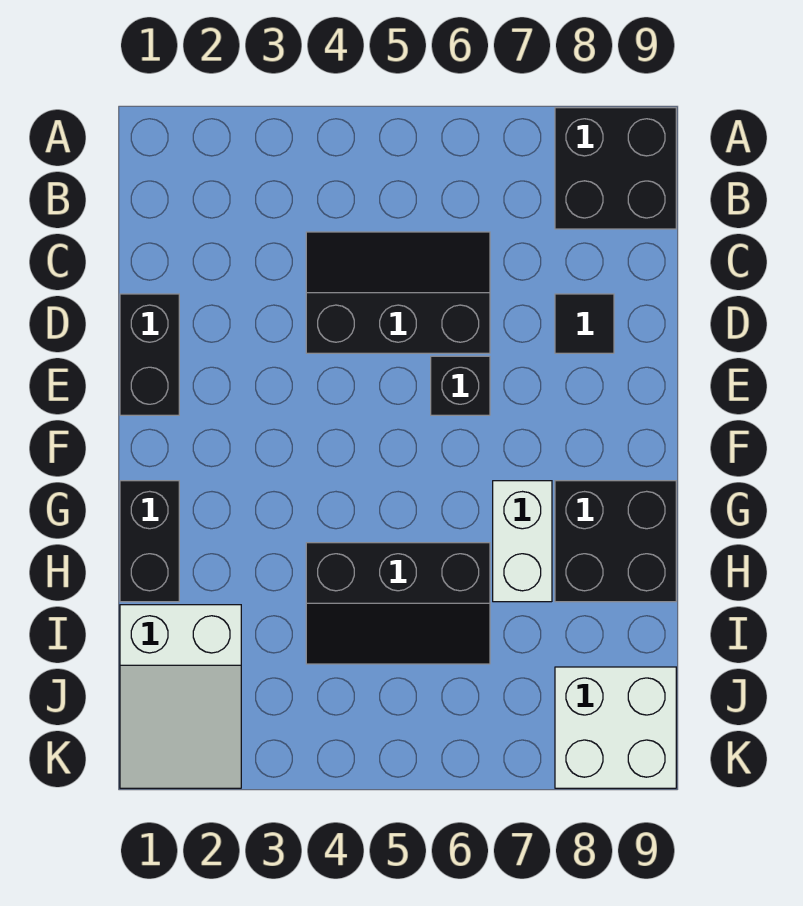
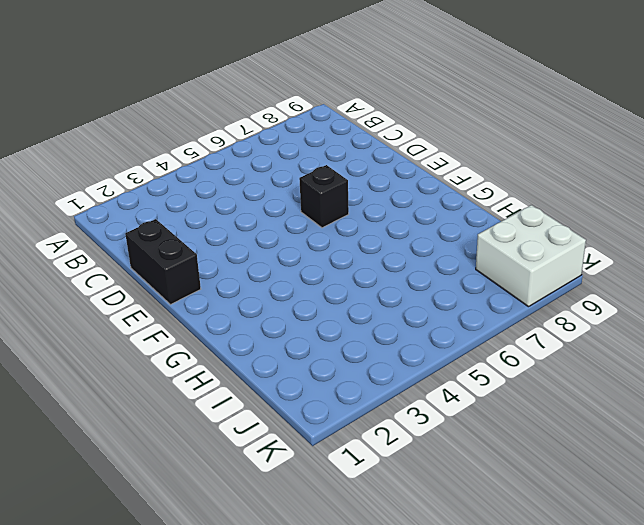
none -> black brick A8:B9 level 1
none -> black slope C4:D6 level 1 top D

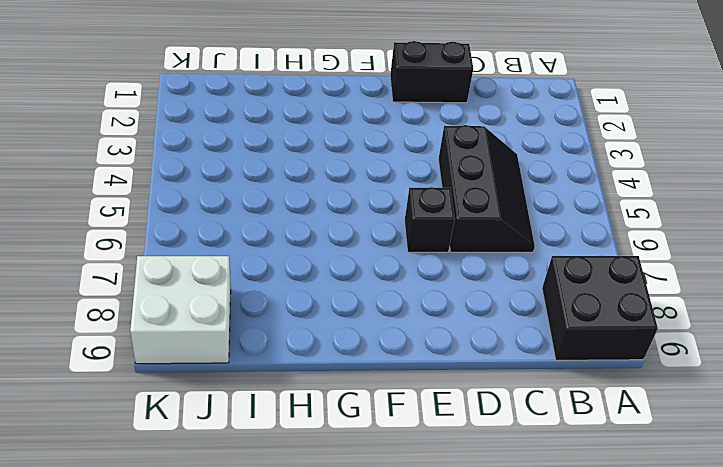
none -> black tile D8 level 1
none -> black brick G1:H1 level 1

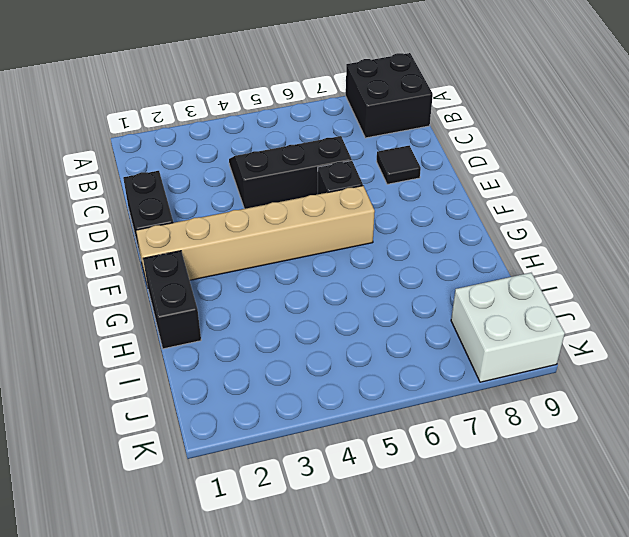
tan brick F1:F6 level 1 -> none
none -> white brick G7:H7 level 1
none -> black brick G8:H9 level 1

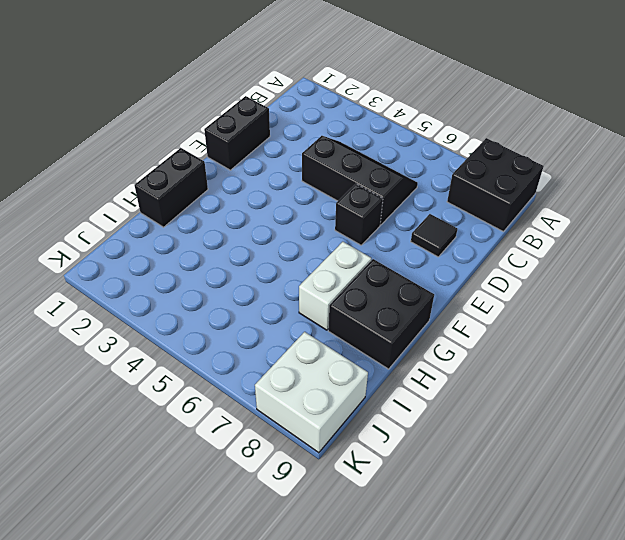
none -> black slope H4:I6 level 1 top H
none -> white slope I1:K2 level 1 top I

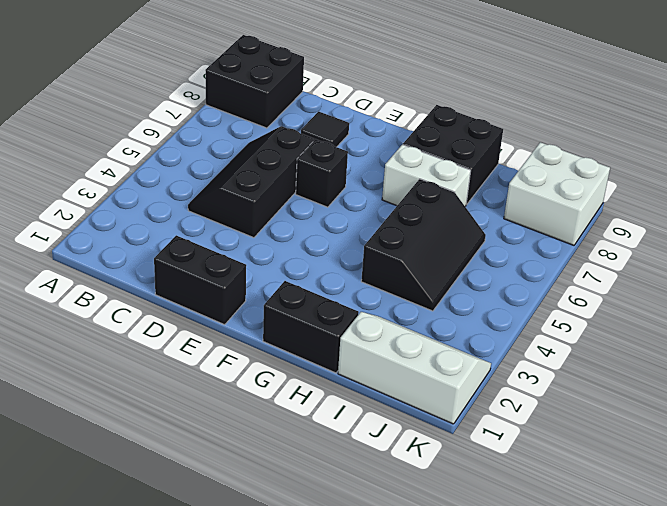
white slope I1:K2 level 1 top 1 -> white slope I1:K2 level 1 top I

